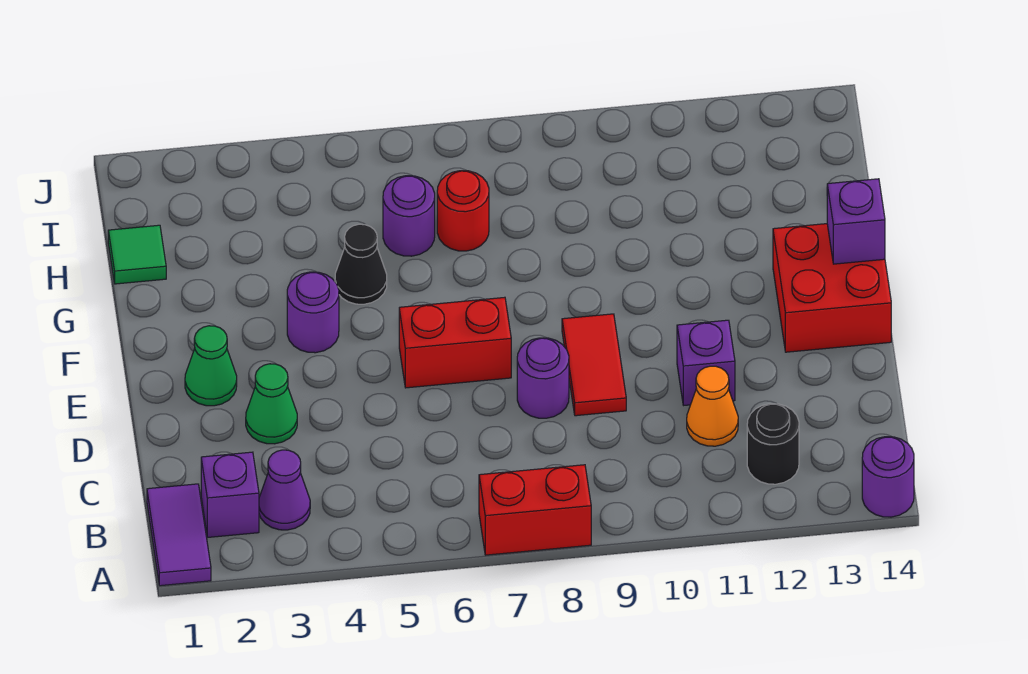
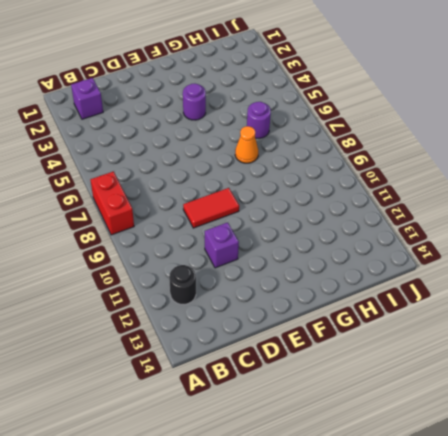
orange cone G7 level 1 -> orange cone C11 level 1
none -> purple tile A1:B1 level 1
none -> purple round brick A14 level 1
none -> purple cone B3 level 1

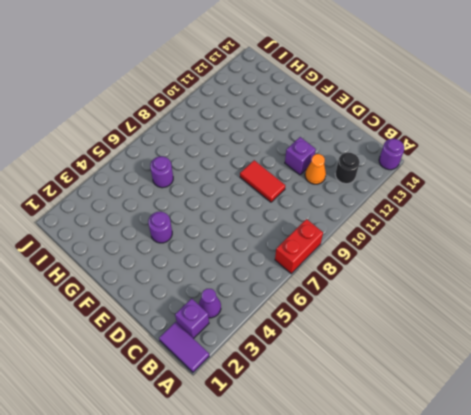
none -> green cone D3 level 1
none -> purple round brick D8 level 1
none -> green cone E2 level 1

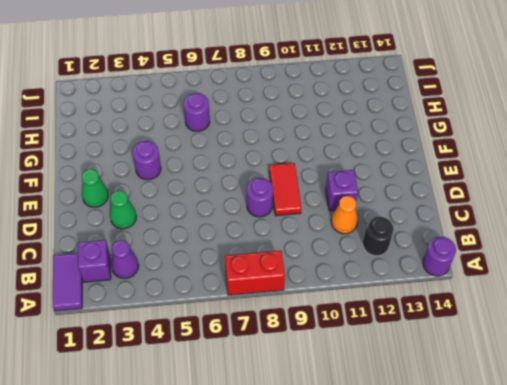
none -> red brick E6:E7 level 1
none -> red brick E13:F14 level 1
none -> black cone G5 level 1

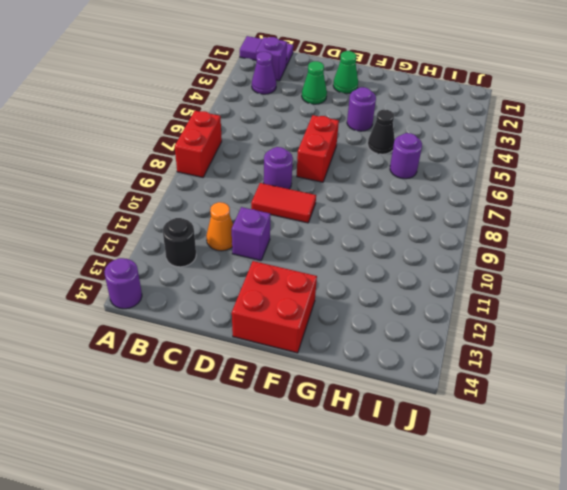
none -> green tile H1 level 1
none -> red round brick H7 level 1
none -> purple brick F14 level 2

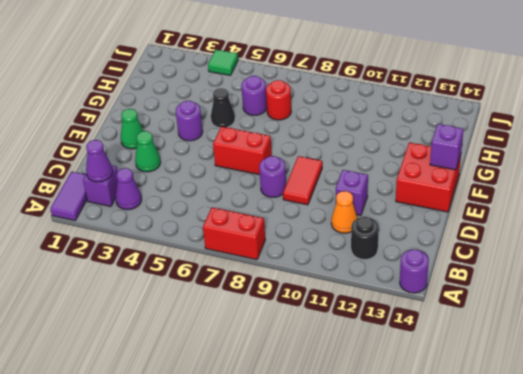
purple cone B2 level 2 -> none
green tile J4 level 1 -> green tile H1 level 1

